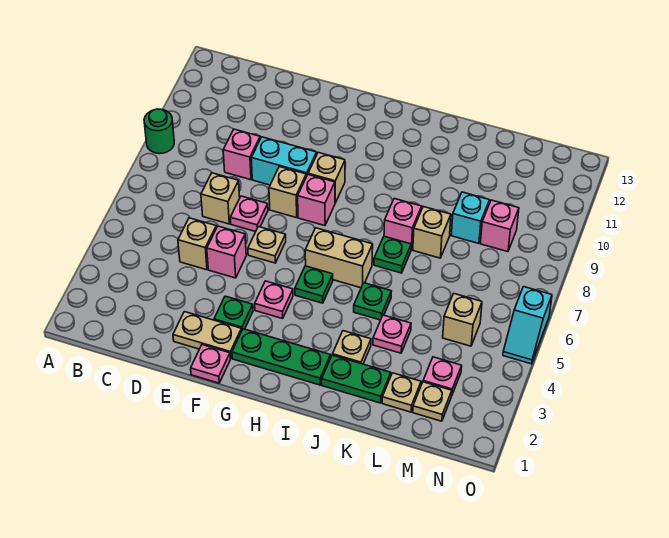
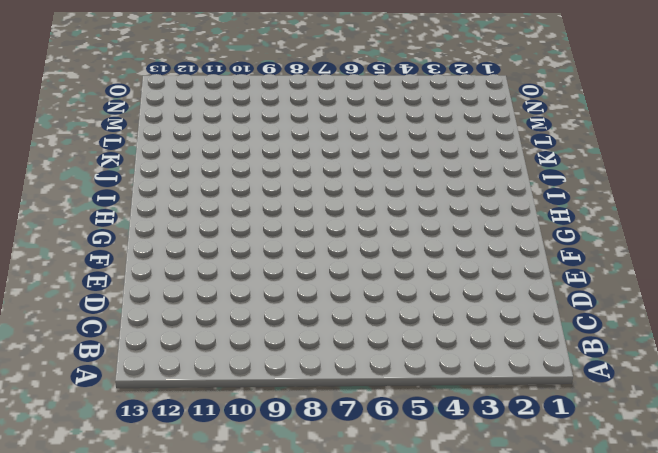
none -> green round brick A9 level 1
none -> tan brick D5 level 1
none -> tan brick D7 level 1
none -> pink brick D9 level 1

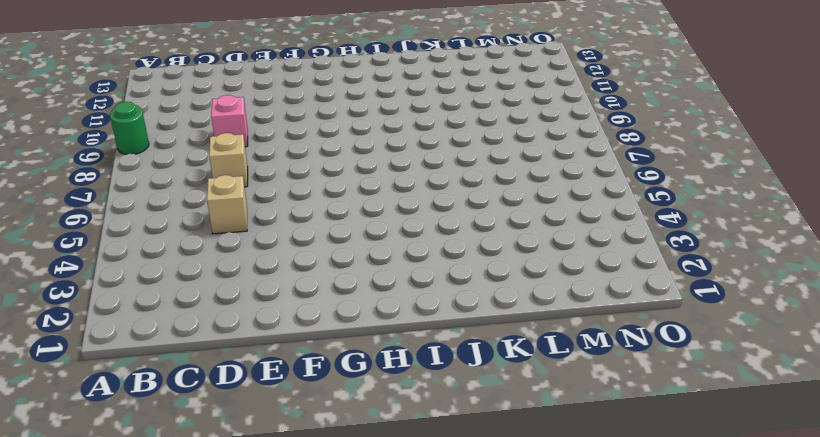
none -> tan plate E2:F2 level 1
none -> pink brick E5 level 1
none -> pink plate E7 level 1
none -> cyan brick E9:F9 level 1

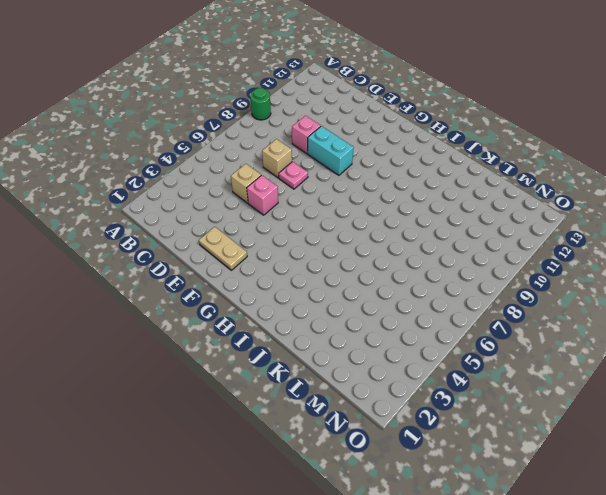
none -> pink plate F1 level 1
none -> green plate F3 level 1
none -> tan plate F6 level 1
none -> tan brick F8 level 1

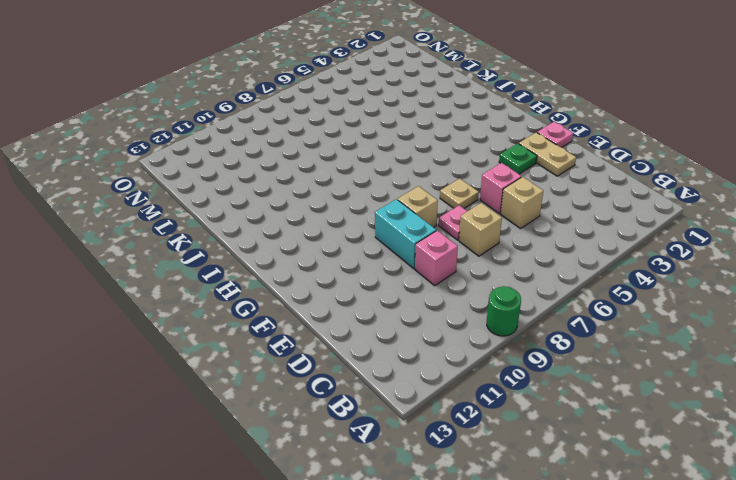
none -> green plate G2:I2 level 1
none -> pink plate G4 level 1
none -> pink brick G8 level 1
none -> tan brick G9 level 1

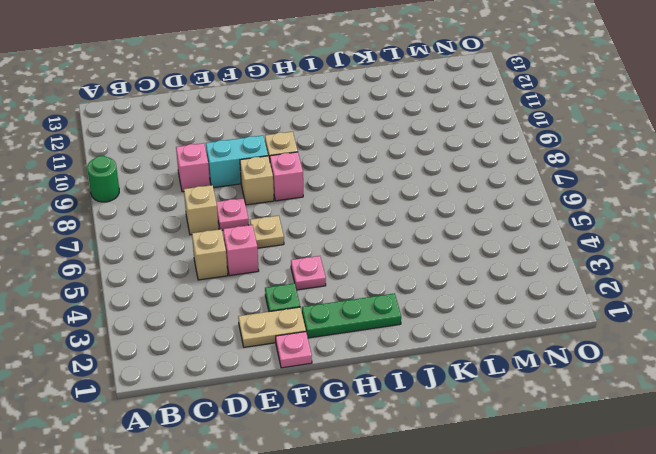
none -> green plate H5 level 1
none -> tan brick H6:I6 level 1
none -> green plate J2:K2 level 1
none -> tan plate J3 level 1

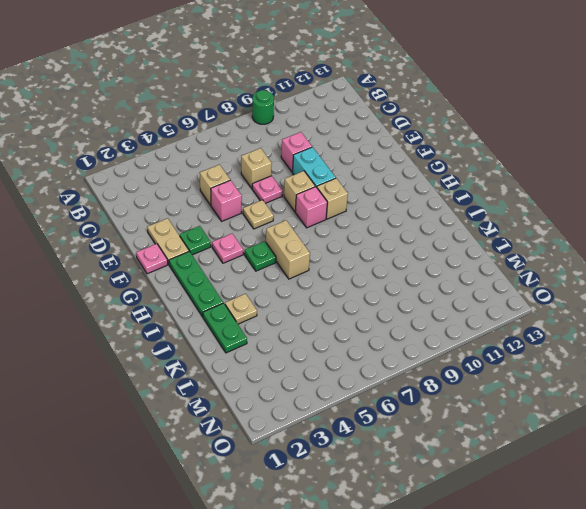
none -> green plate J5 level 1
none -> green plate J7 level 1
none -> pink brick J8 level 1
none -> pink plate K4 level 1

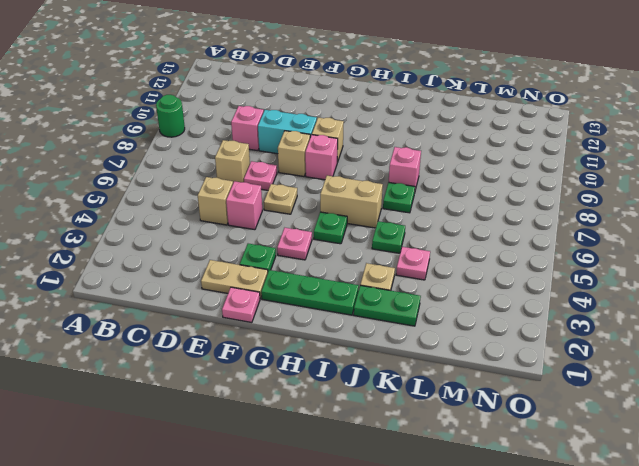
none -> tan brick K8 level 1
none -> tan plate L2 level 1
none -> cyan brick L9 level 1
none -> tan plate M2 level 1

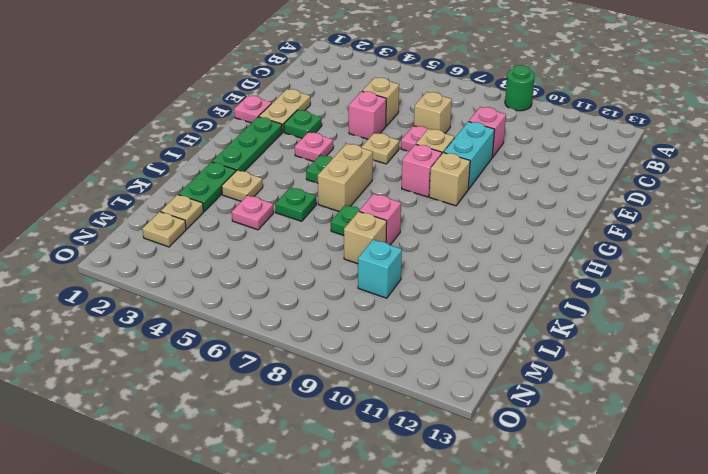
none -> pink plate M3 level 1
none -> tan brick M5 level 1
none -> pink brick M9 level 1
none -> cyan slope O5:O6 level 1 top 6

